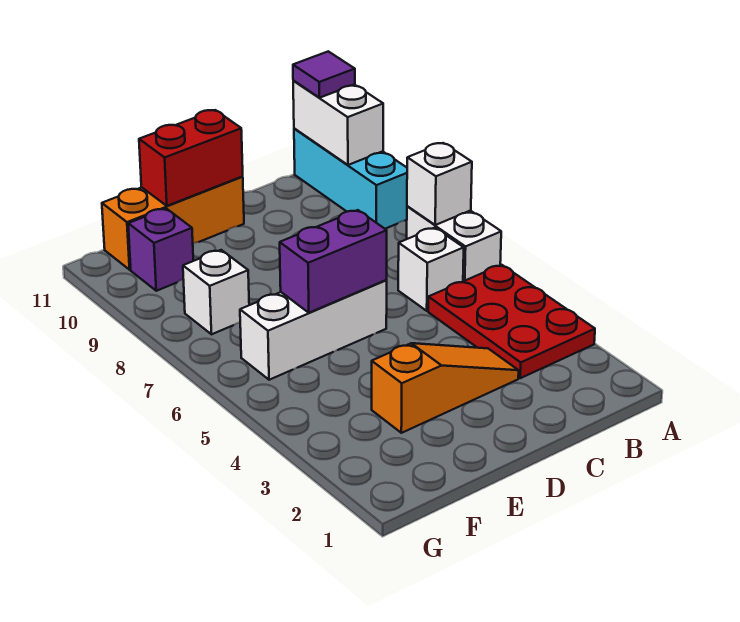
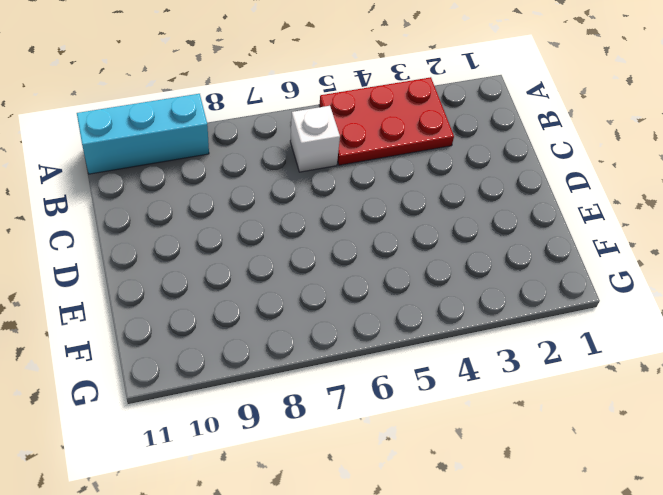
none -> white brick A6:A7 level 1
none -> orange slope C3:E3 level 1 top E
none -> white brick D6:F6 level 1

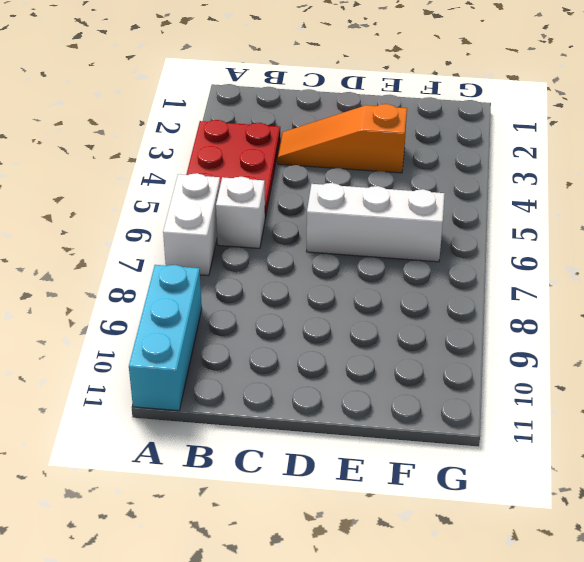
none -> orange brick D11:F11 level 1
none -> white brick F8 level 1
none -> purple brick F10 level 1

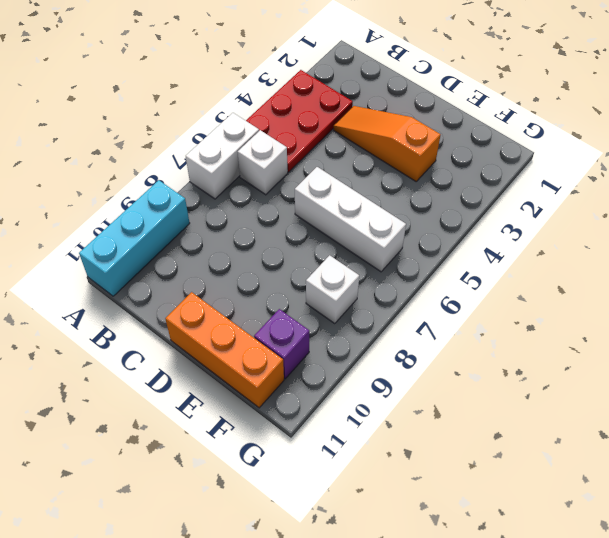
none -> white brick A7 level 2
none -> white brick A10:A11 level 2
none -> purple brick D6:E6 level 2

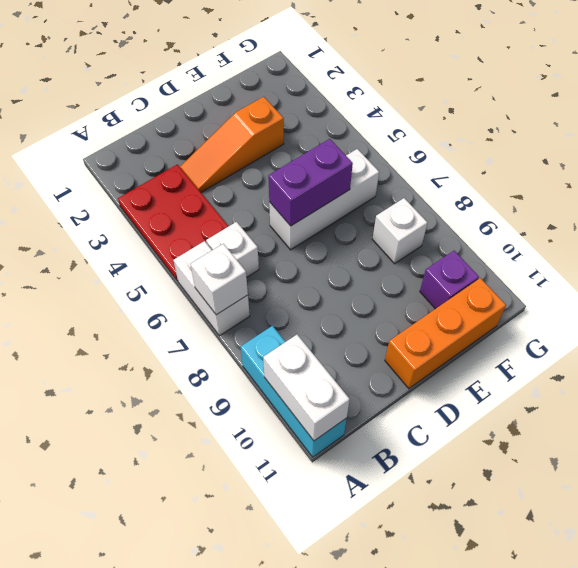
none -> red brick D11:E11 level 2
none -> purple tile A11 level 3

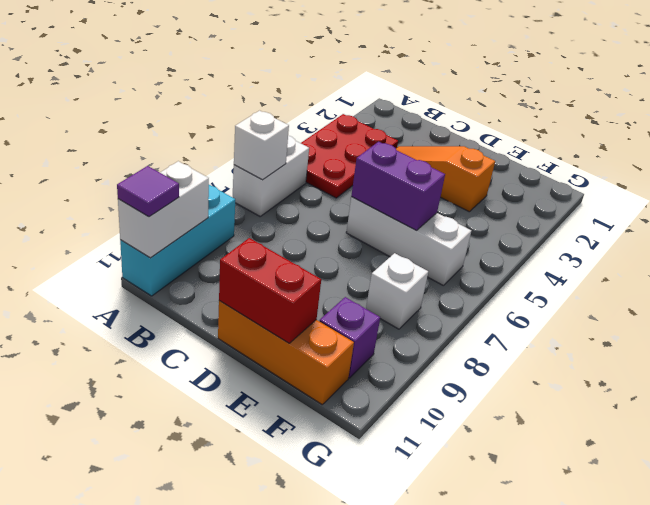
none -> white brick B6 level 1

